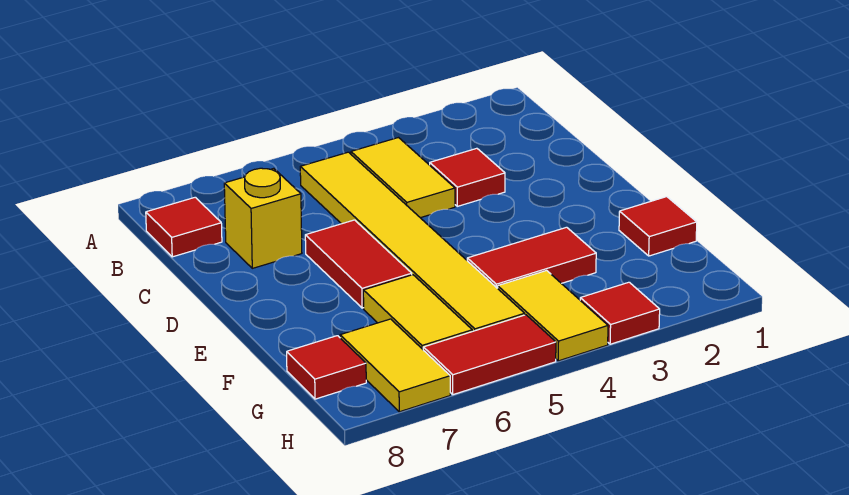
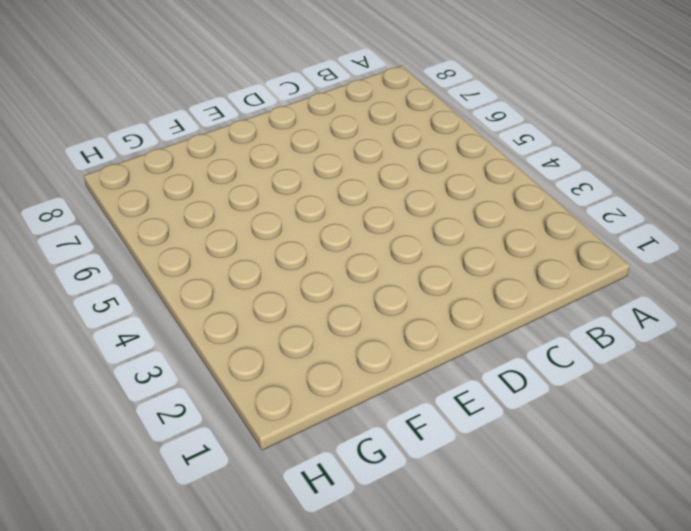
none -> yellow tile B4:C4 level 1
none -> yellow tile B5:G5 level 1
none -> red tile B8 level 1

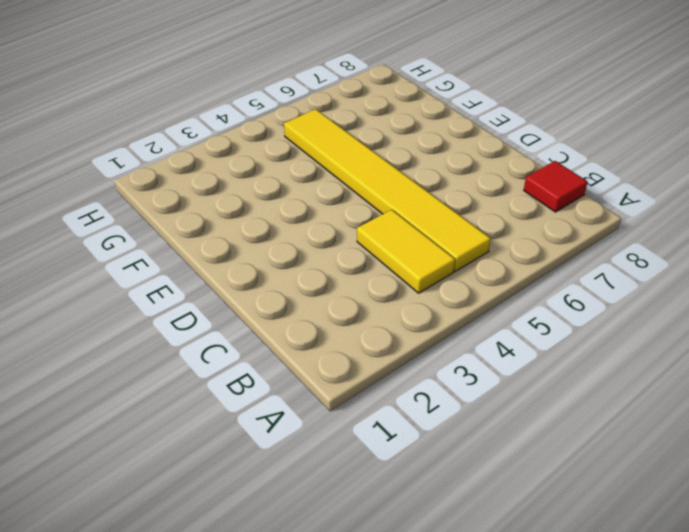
none -> red tile C3 level 1
none -> yellow brick C7 level 1
none -> red tile D6:E6 level 1

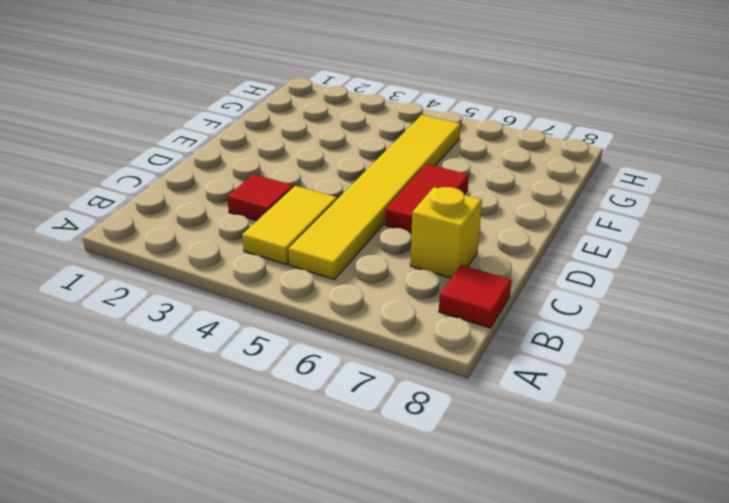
none -> red tile F1 level 1
none -> red tile F3:F4 level 1
none -> yellow tile F6:G6 level 1

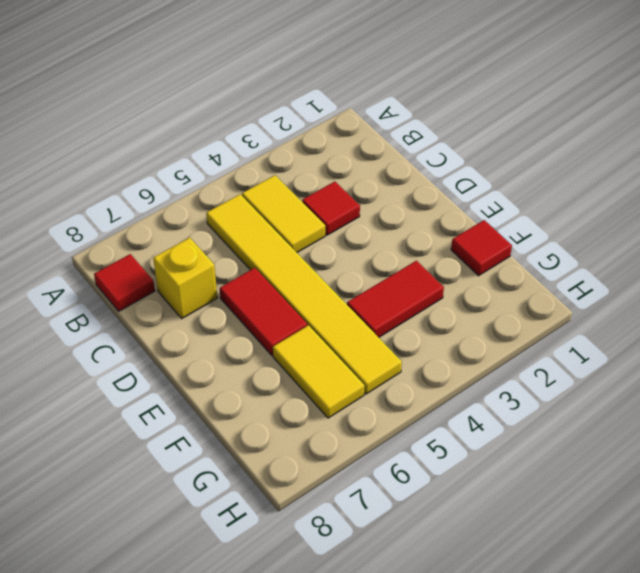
none -> yellow tile G4:H4 level 1
none -> yellow tile G7:H7 level 1
none -> red tile G8 level 1

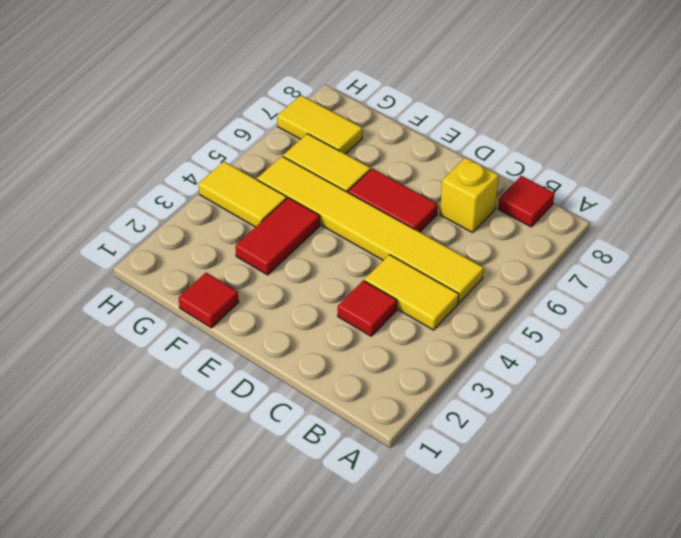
none -> red tile G8 level 1
none -> red tile H3 level 1
none -> red tile H5:H6 level 1

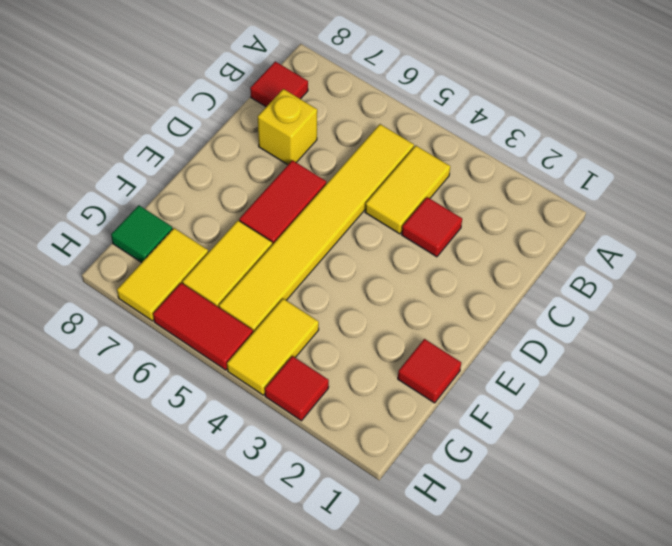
green tile G8 level 1 -> red tile G8 level 1
none -> red tile F3:F4 level 1

